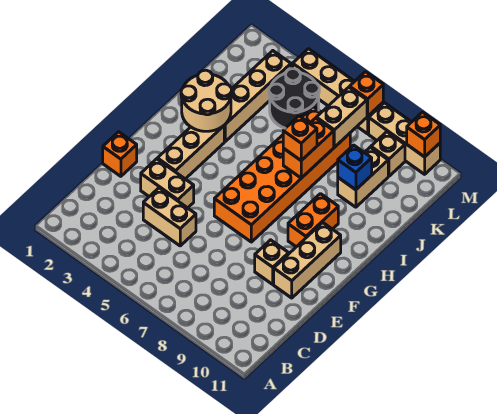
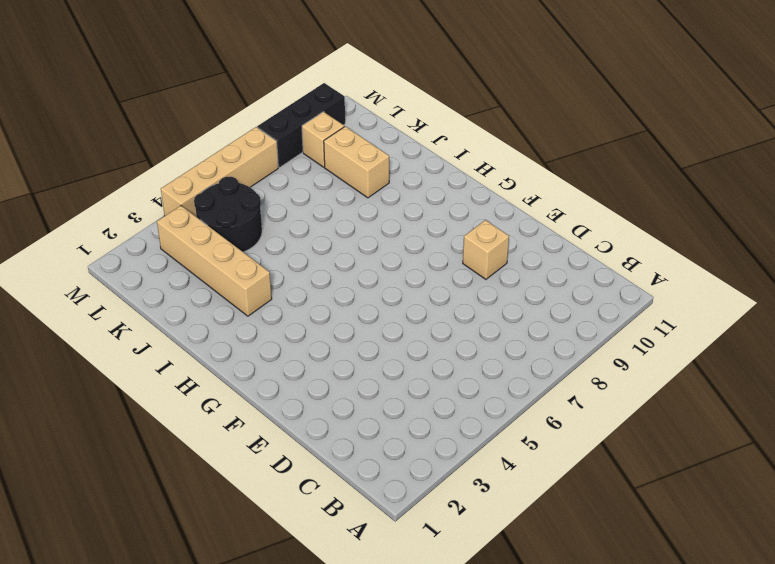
black brick M8:M10 level 1 -> tan brick M8:M10 level 1
none -> tan brick D4:D5 level 1
none -> orange brick E1 level 1
none -> tan brick E3:E4 level 1

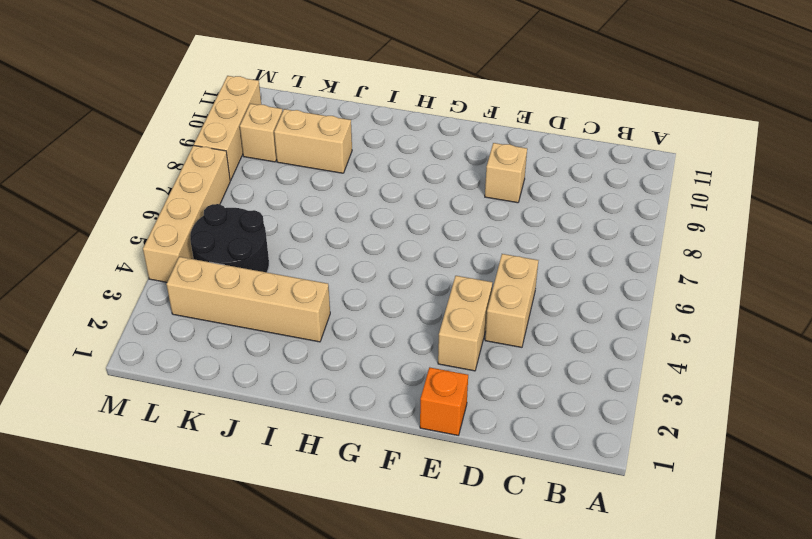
none -> tan brick E10:G10 level 1
none -> tan brick F3:H3 level 1
none -> orange brick F6:K7 level 1

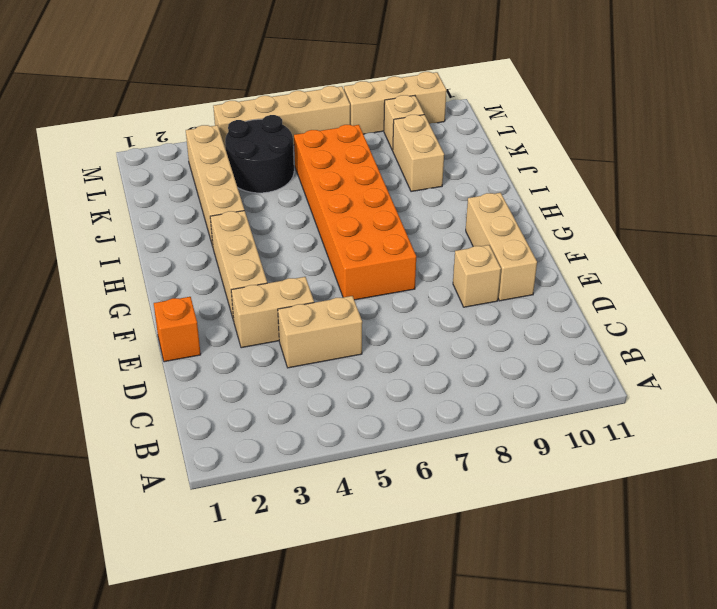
none -> orange brick G9:H9 level 1
none -> tan round brick H2:I3 level 2
none -> orange brick I7:J7 level 2

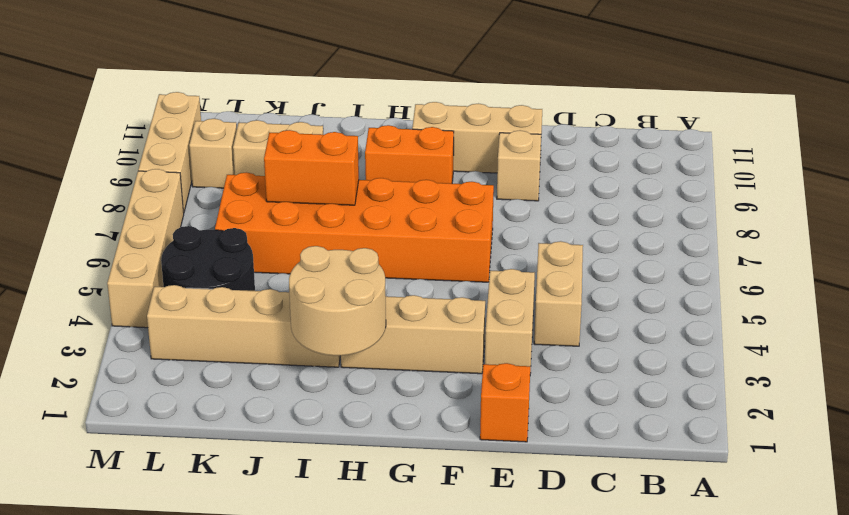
none -> blue brick J9 level 2
none -> tan brick K7:L7 level 2
none -> orange brick M7 level 2

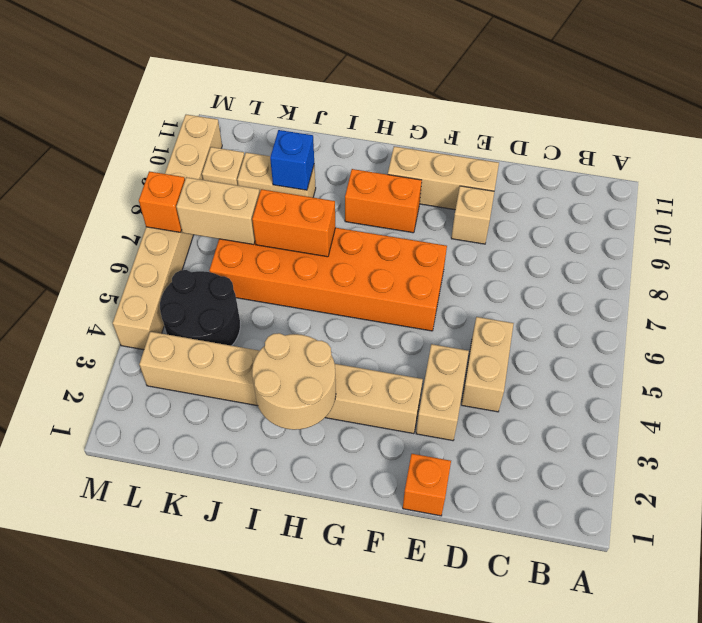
none -> orange brick M10 level 2
none -> orange brick I7 level 3

